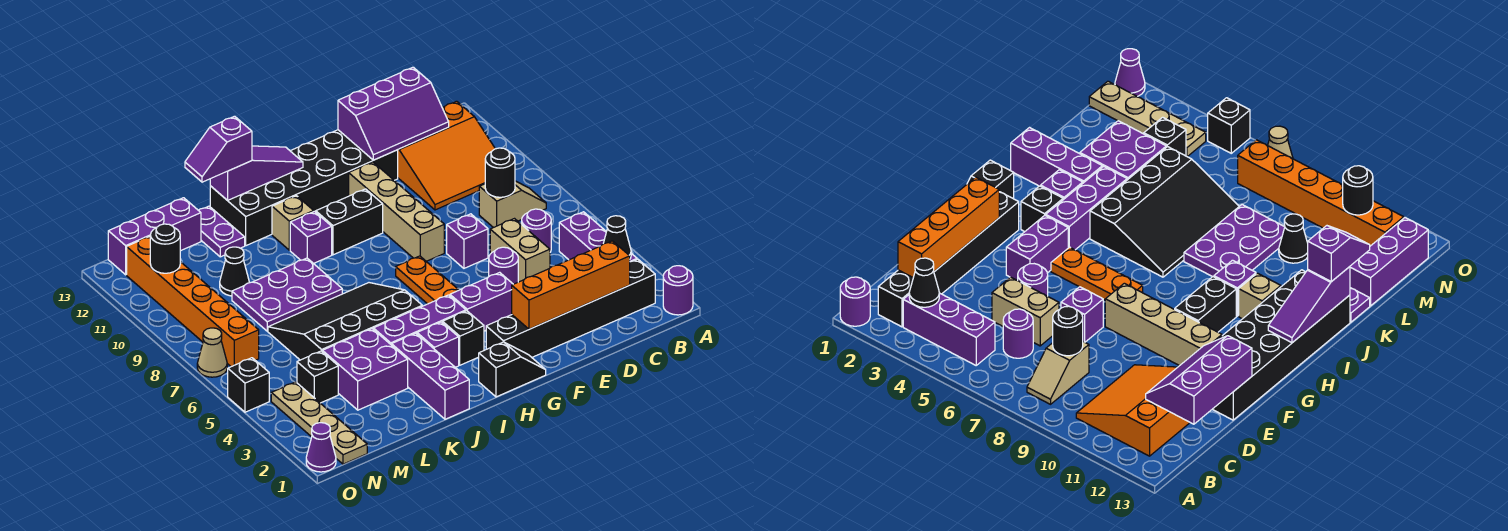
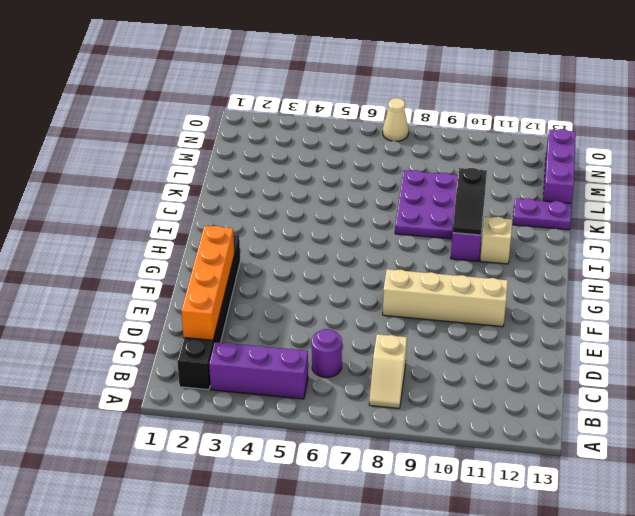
black slope I10:J10 level 2 top J -> black slope G1:H1 level 1 top H
none -> purple round brick A1 level 1
none -> orange slope B10:D12 level 1 top 12
none -> tan brick D5:D6 level 1
none -> purple round brick E5 level 1

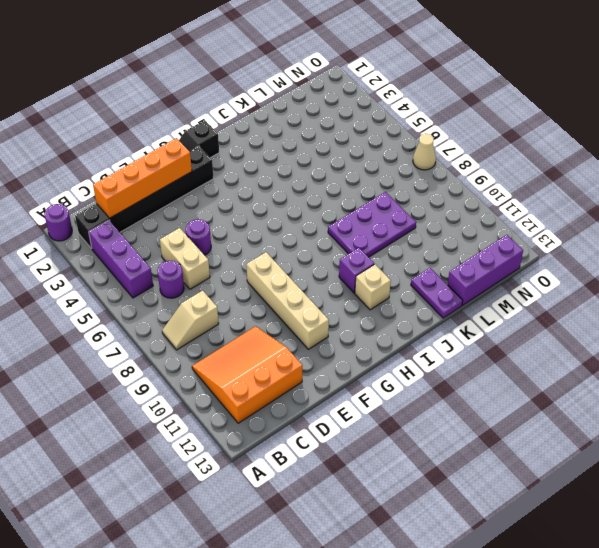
none -> purple brick E7 level 1
none -> black brick E12:J13 level 1
none -> purple brick F4:G4 level 1
none -> orange plate G5:G7 level 1

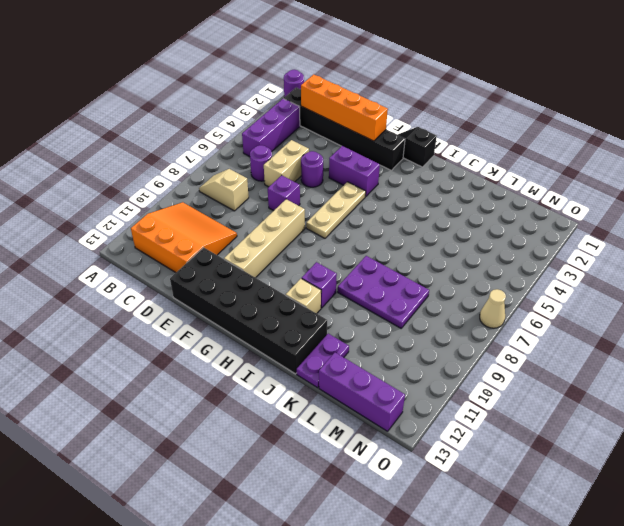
tan plate G5:G7 level 1 -> orange plate G5:G7 level 1
none -> black brick G10:H10 level 1
none -> black brick H3 level 1
none -> purple brick H4:J4 level 1
none -> purple brick I3 level 1

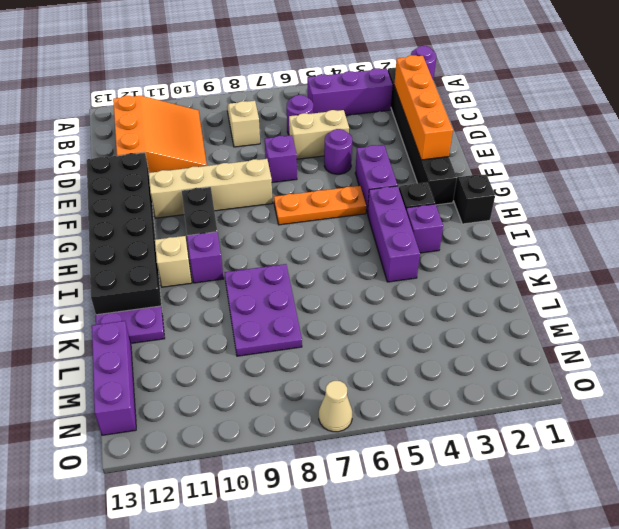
none -> black slope I5:L7 level 1 top 5
none -> purple brick J1:J3 level 1
none -> purple brick K3:L4 level 1
none -> black cone L10 level 1

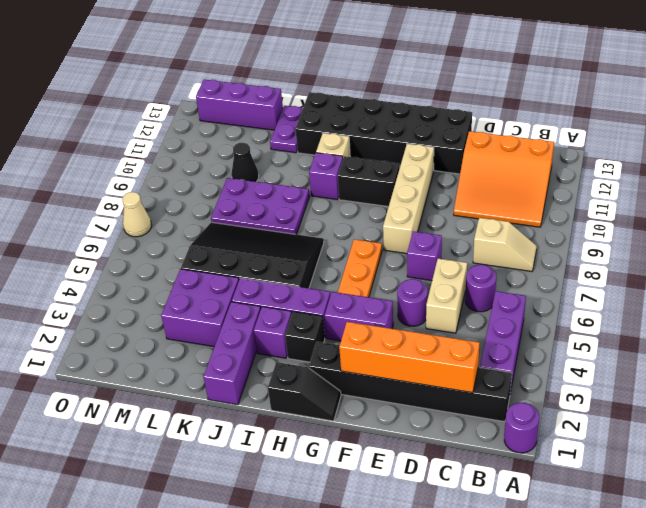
none -> black brick M4 level 1
none -> tan plate N1:N4 level 1
none -> orange brick N7:N12 level 1
none -> purple cone O1 level 1

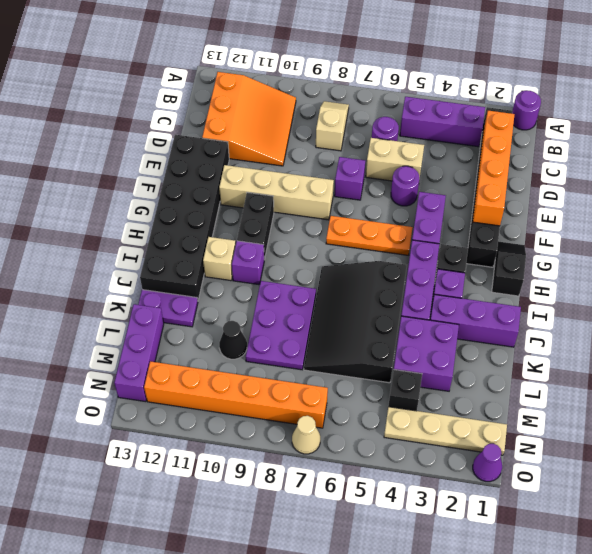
none -> black brick O5 level 1
none -> black cone B3 level 2
none -> black round brick C8 level 2
none -> purple slope C12:E13 level 2 top 13

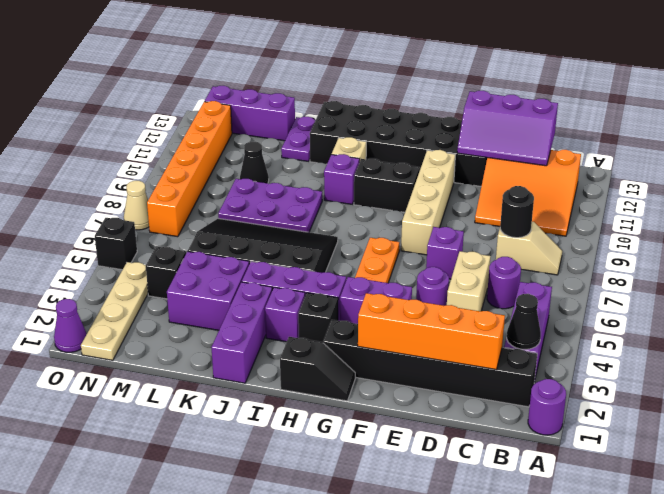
none -> purple slope H13:J13 level 2 top J
none -> black round brick N11 level 2
none -> purple slope J13:K13 level 3 top J

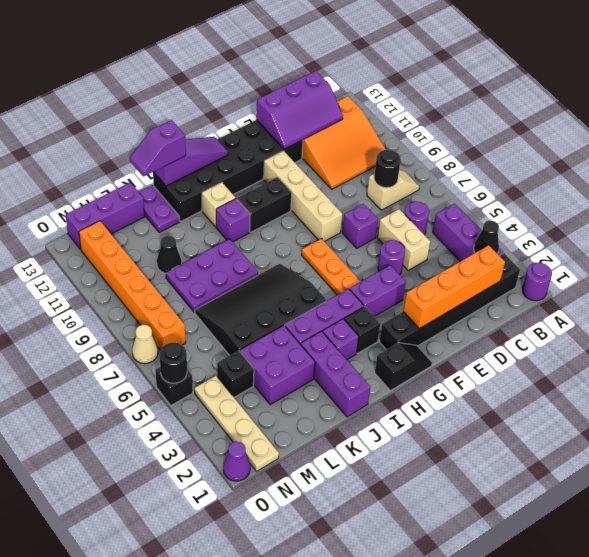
black round brick O5 level 2 -> black round brick N11 level 2

